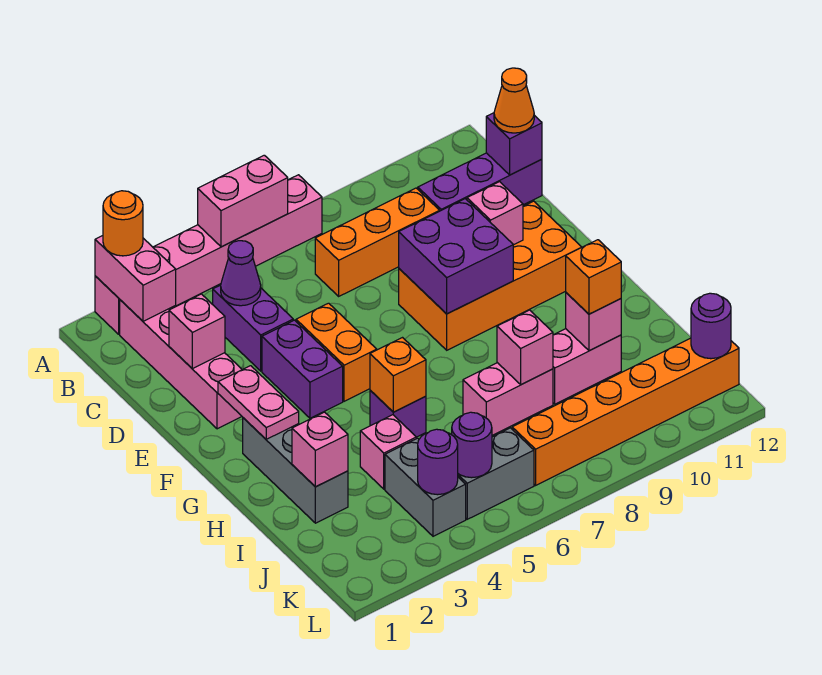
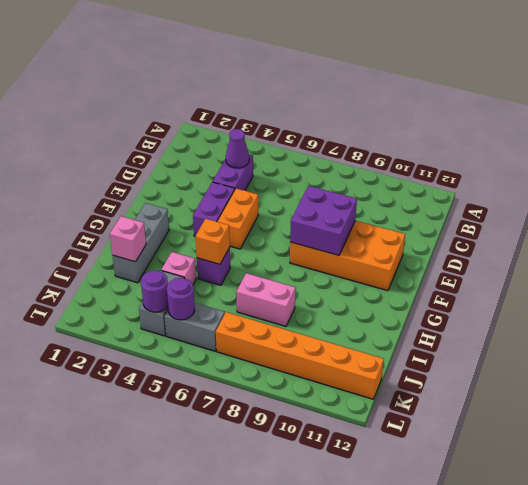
none -> pink brick A2:A7 level 1
none -> pink brick B2:E2 level 1
none -> orange brick C7:C9 level 1
none -> purple brick C10:C12 level 1

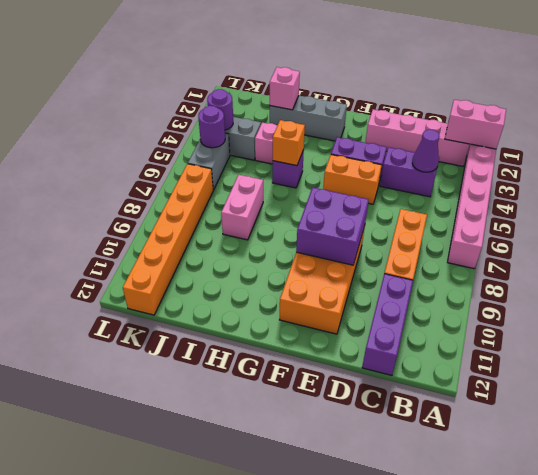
none -> pink brick I9:I10 level 1
none -> pink brick A5:A6 level 2
none -> purple brick C12 level 2
none -> pink brick D2 level 2

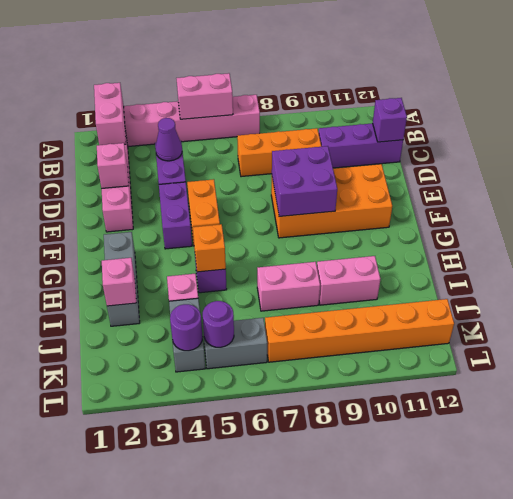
none -> pink brick E10 level 2
none -> pink plate F2:G2 level 2
none -> pink brick I8 level 2
none -> pink brick I10 level 2

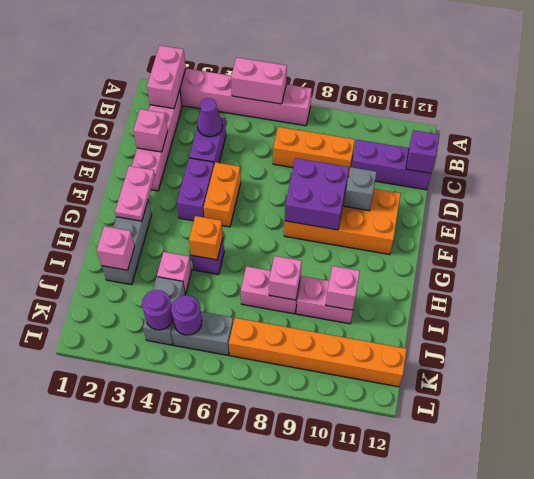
grey brick E10 level 2 -> pink brick E10 level 2
none -> purple round brick K12 level 2
none -> orange round brick A2 level 3
none -> orange cone C12 level 3
none -> orange brick I10 level 3

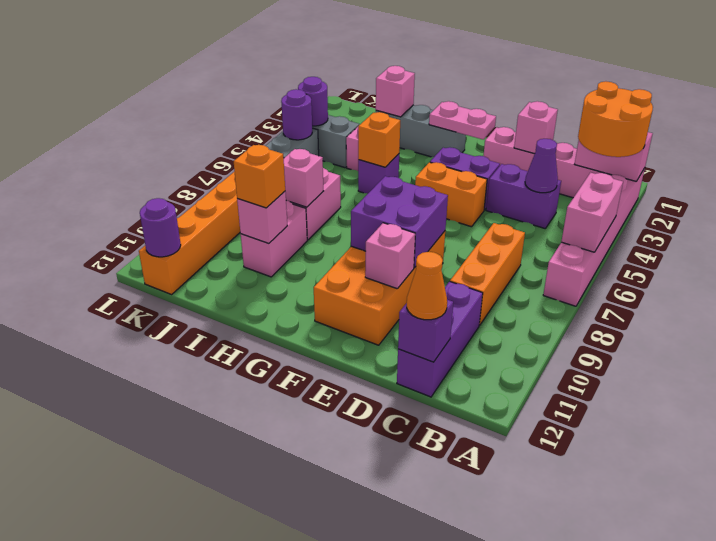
orange round brick A2:B3 level 3 -> orange round brick A2 level 3

